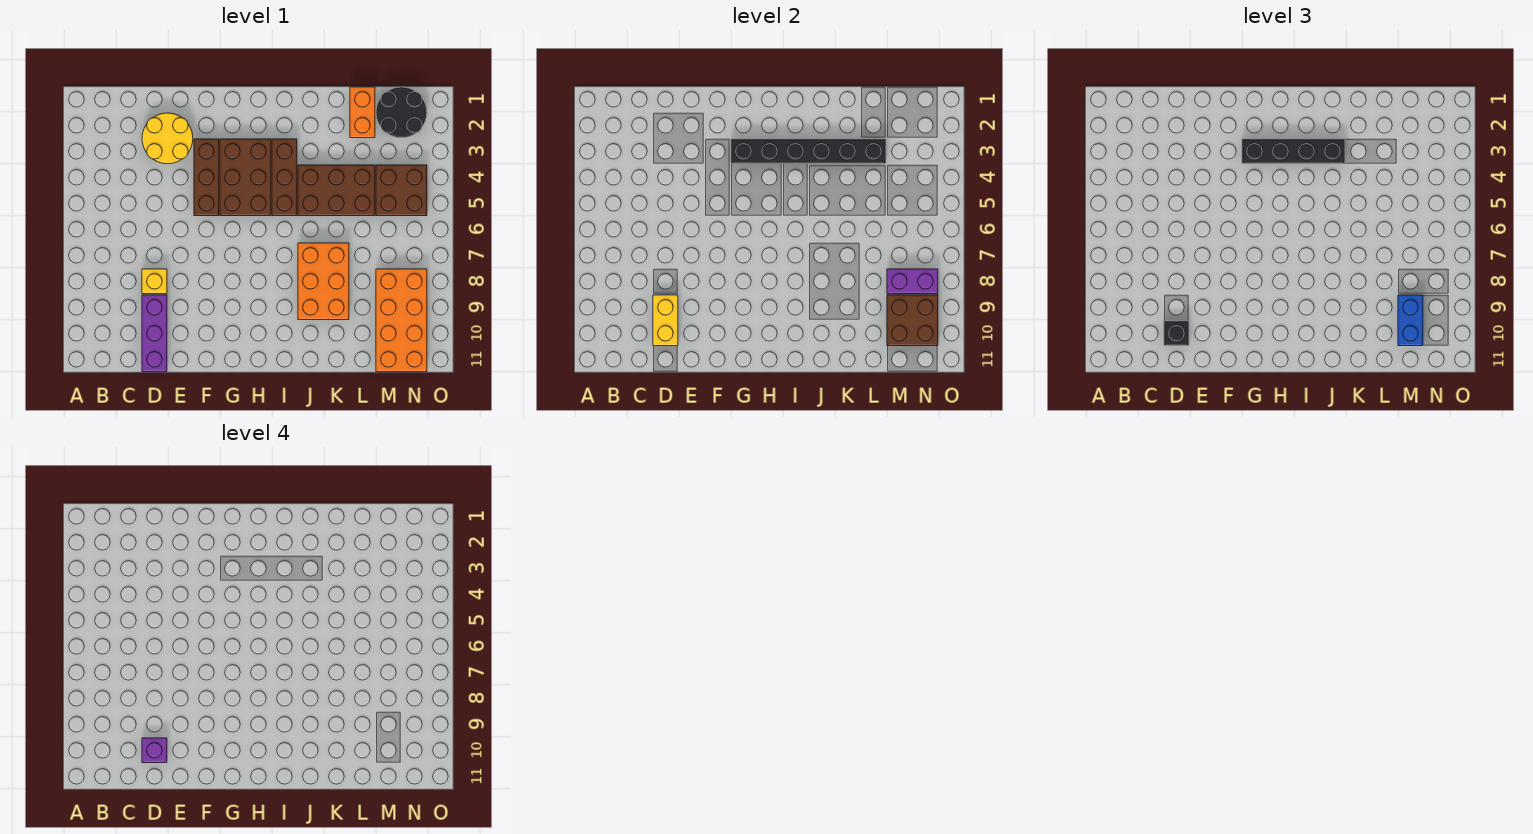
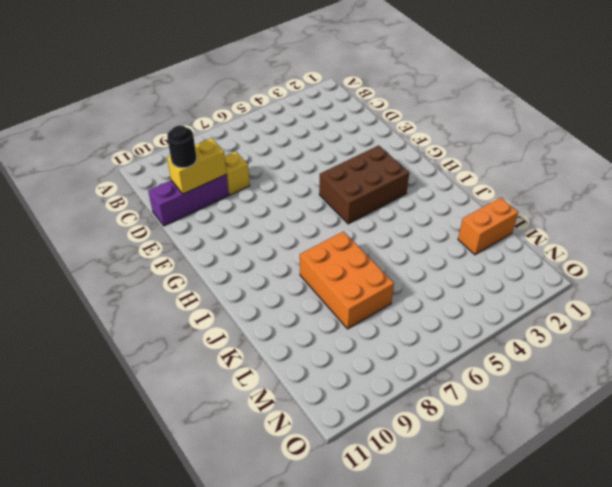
black round brick D10 level 3 -> black brick D10 level 3
orange brick J7:L8 level 1 -> orange brick J7:K9 level 1
none -> yellow round brick D2:E3 level 1
none -> brown brick F3:F5 level 1
none -> brown brick I3:I5 level 1

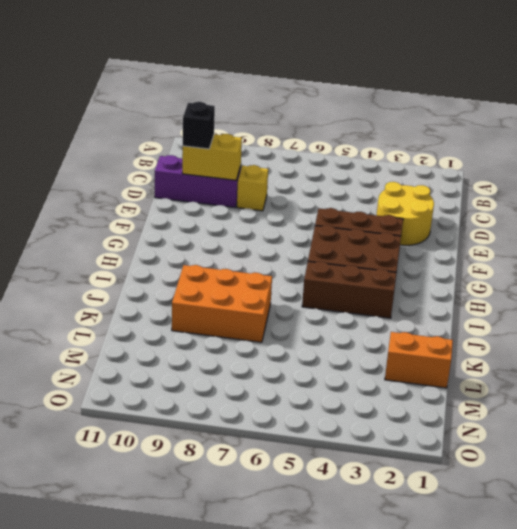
none -> brown brick J4:L5 level 1
none -> black round brick M1:N2 level 1
none -> brown brick M4:N5 level 1

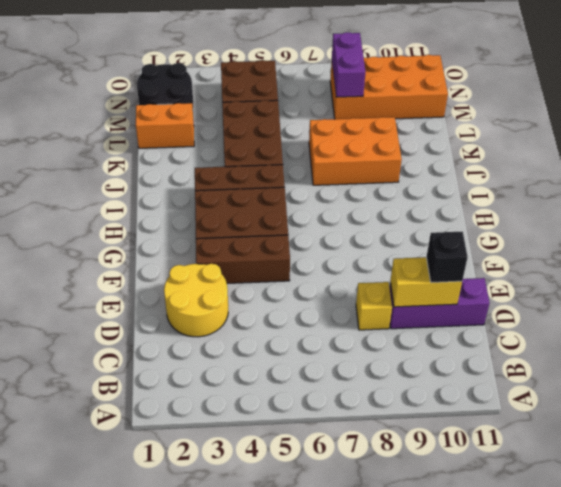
none -> black brick G3:L3 level 2
none -> brown brick M9:N10 level 2
none -> black brick G3:J3 level 3

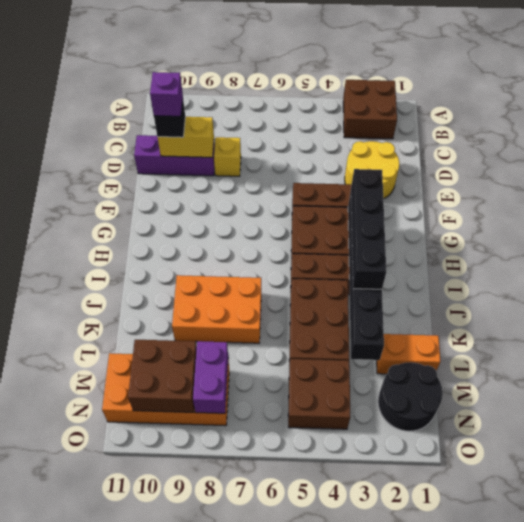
brown brick A2:B3 level 1 -> none
none -> blue brick M9:M10 level 3

